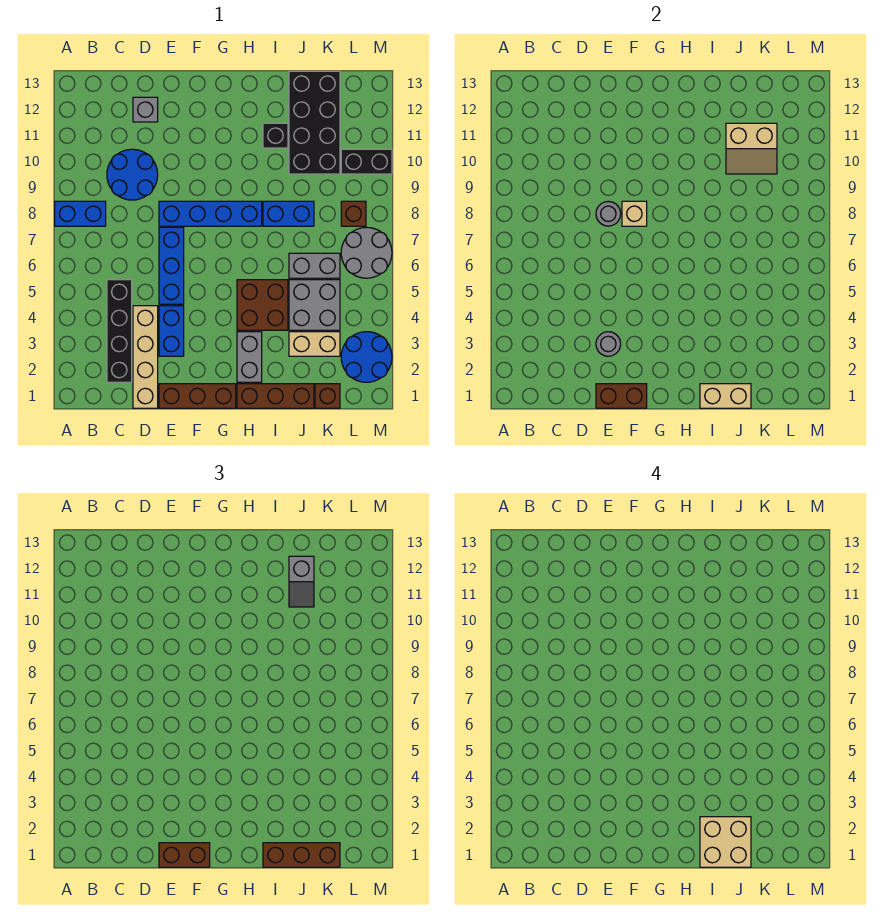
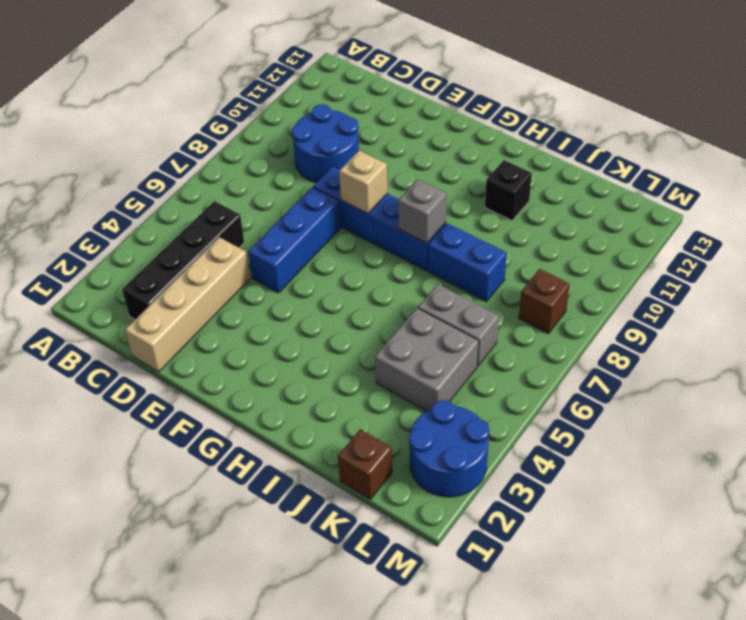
grey brick H8 level 2 -> grey brick D12 level 1
none -> blue brick A8:B8 level 1
none -> brown brick E1:G1 level 1
none -> blue brick E3:E4 level 1
none -> brown brick H1:J1 level 1

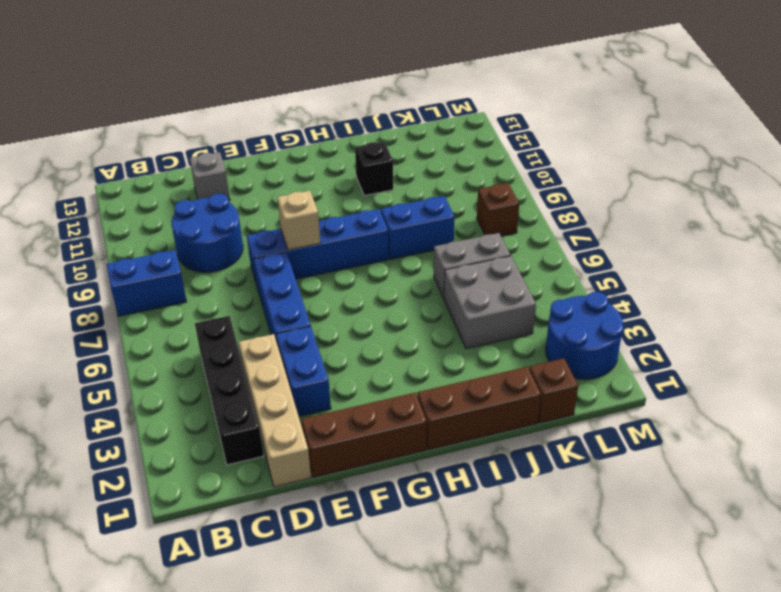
none -> grey brick H2:H3 level 1
none -> brown brick H4:I5 level 1
none -> tan brick J3:K3 level 1
none -> black brick J10:K13 level 1

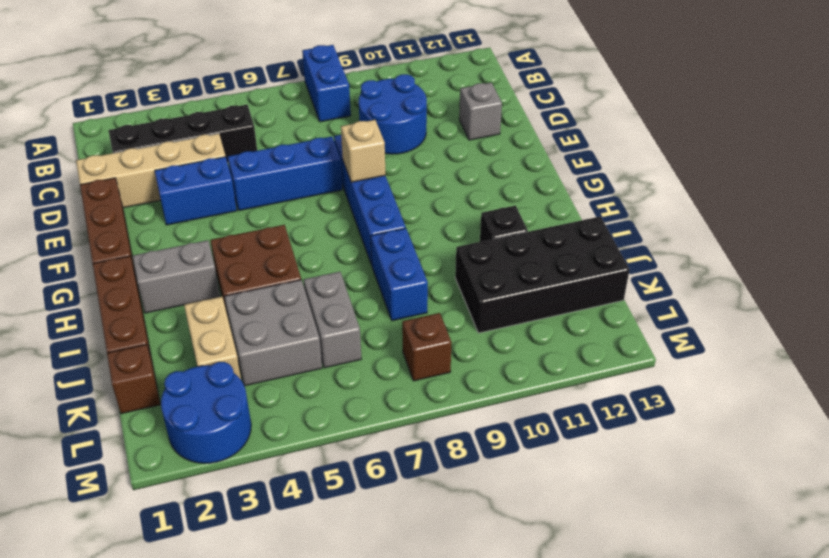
none -> grey round brick L6:M7 level 1
none -> black brick L10:M10 level 1
none -> brown brick E1:F1 level 2
none -> grey round brick E3 level 2

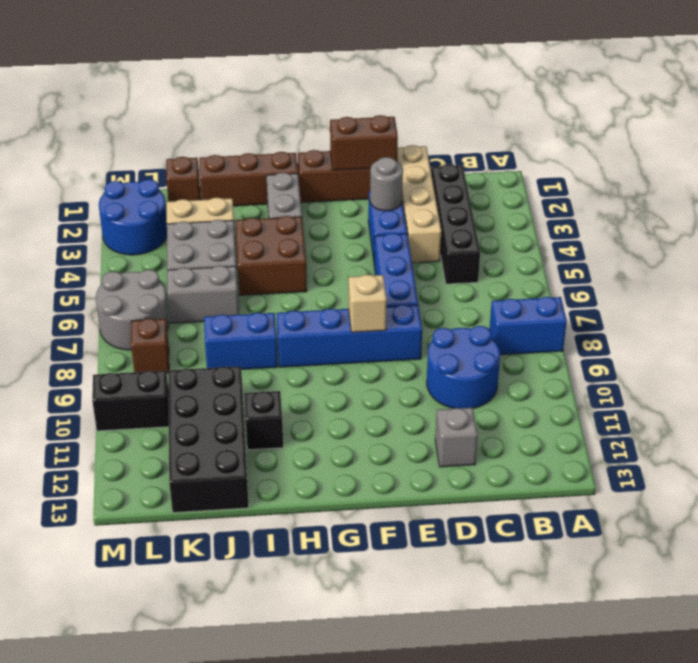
none -> grey round brick E8 level 2
none -> tan brick I1:J1 level 2
none -> tan slope J10:K11 level 2 top 11
none -> brown brick E1:F1 level 3

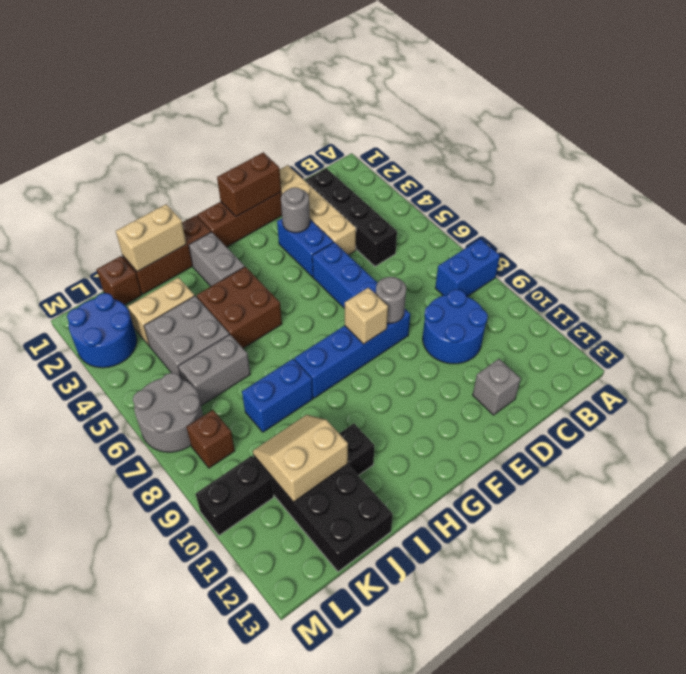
none -> brown brick E1:F1 level 3
none -> brown brick I1:K1 level 3
none -> grey slope J11:J12 level 3 top 12
none -> tan brick I1:J2 level 4

